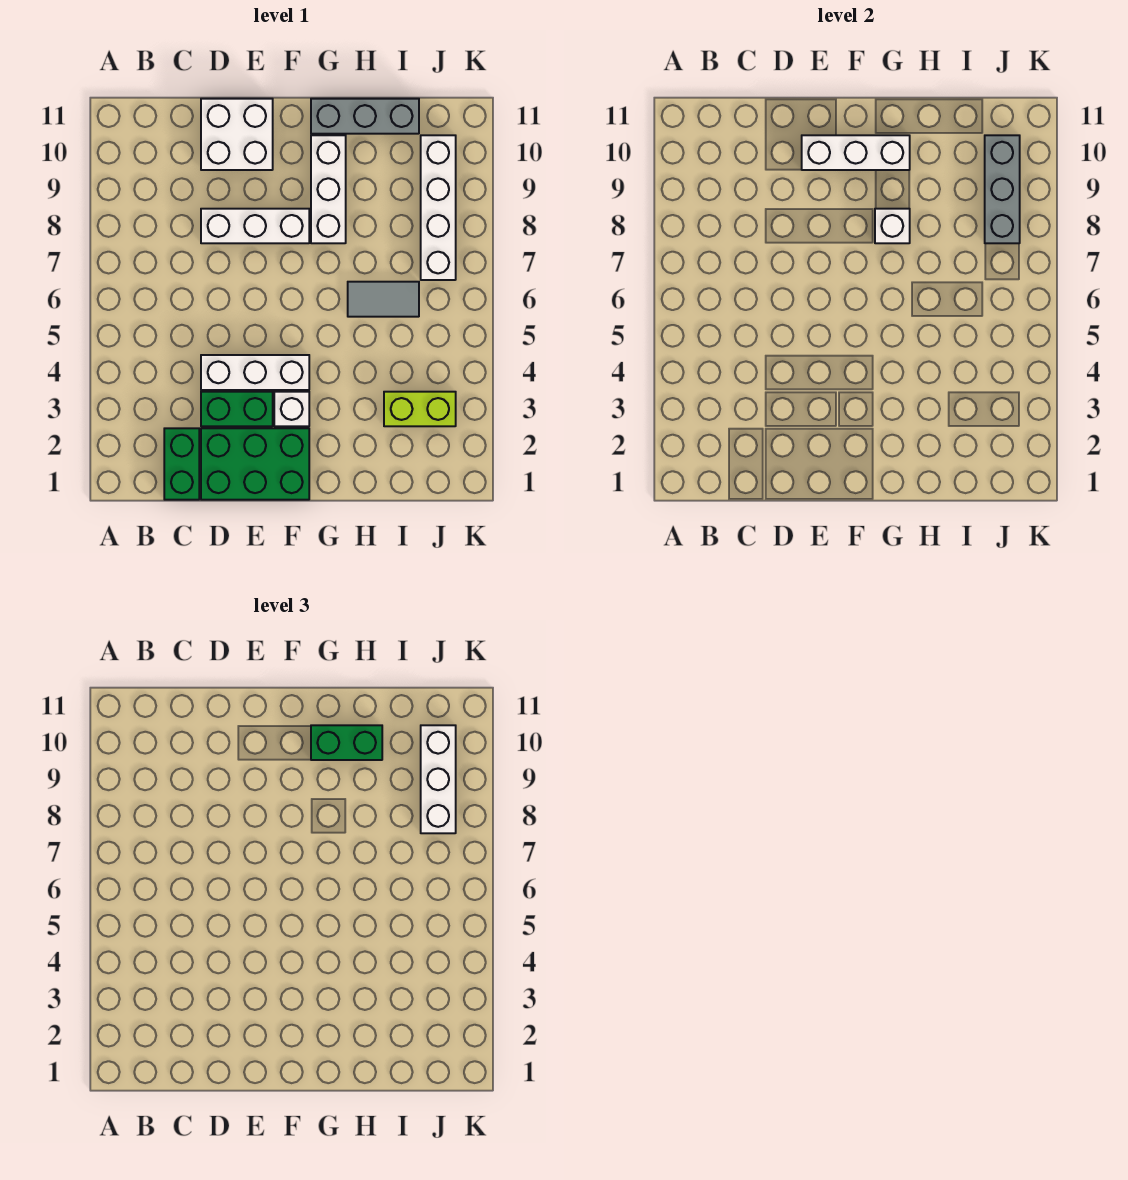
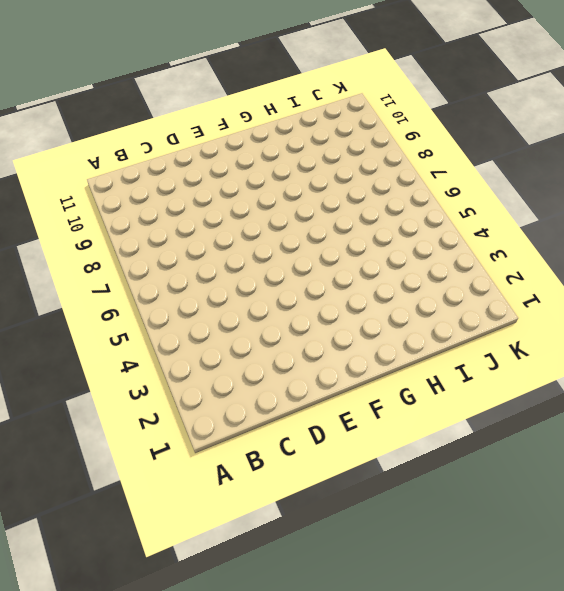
none -> green brick C1:C2 level 1
none -> green brick D1:F2 level 1
none -> green brick D3:E3 level 1

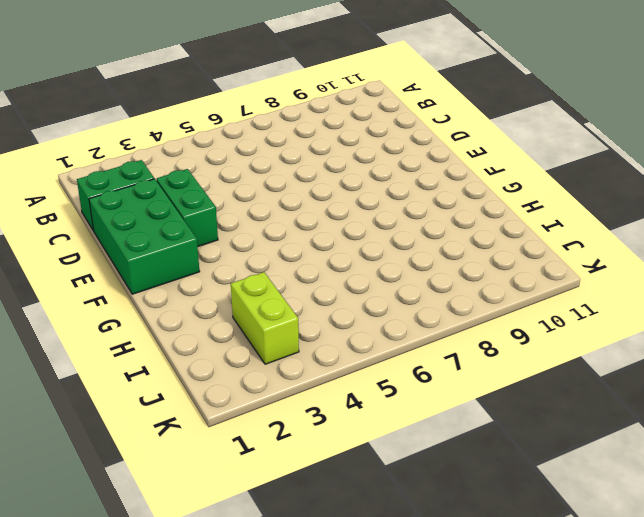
none -> white brick D4:F4 level 1
none -> white brick D8:F8 level 1
none -> white brick D10:E11 level 1

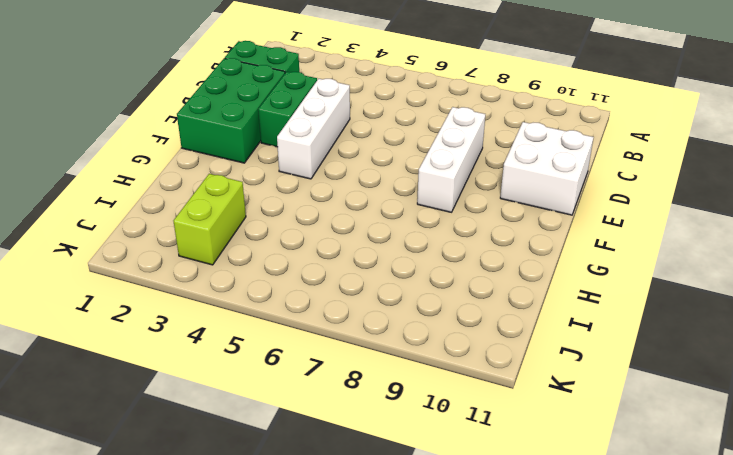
none -> white brick F3 level 1
none -> white brick G8:G10 level 1
none -> grey brick G11:I11 level 1

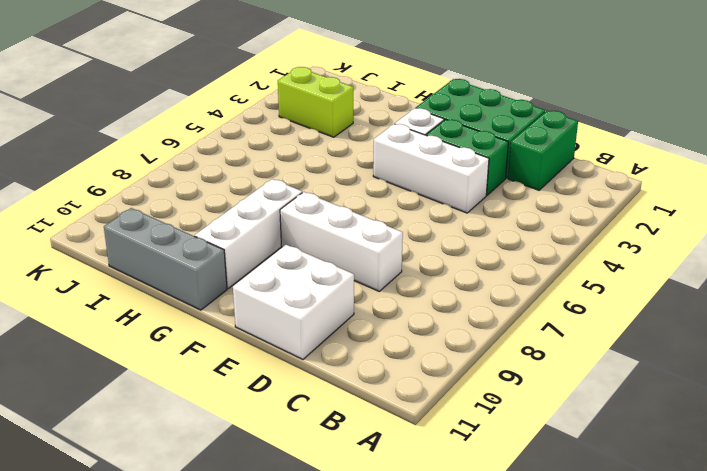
none -> grey tile H6:I6 level 1
none -> white brick J7:J10 level 1
none -> white brick E10:G10 level 2

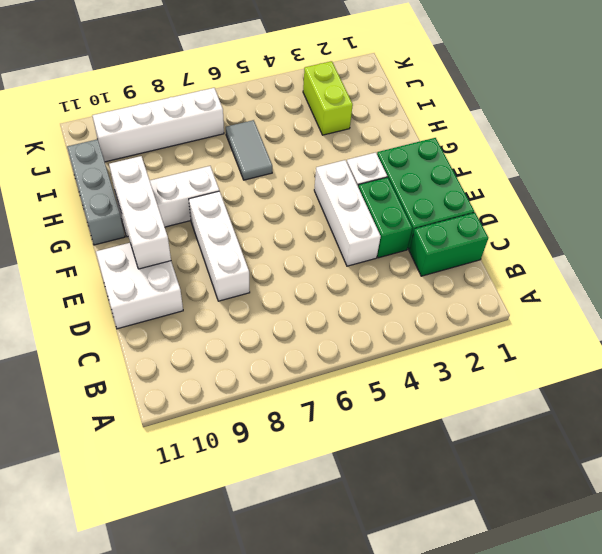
none -> white brick G8 level 2
none -> grey brick J8:J10 level 2
none -> green brick G10:H10 level 3

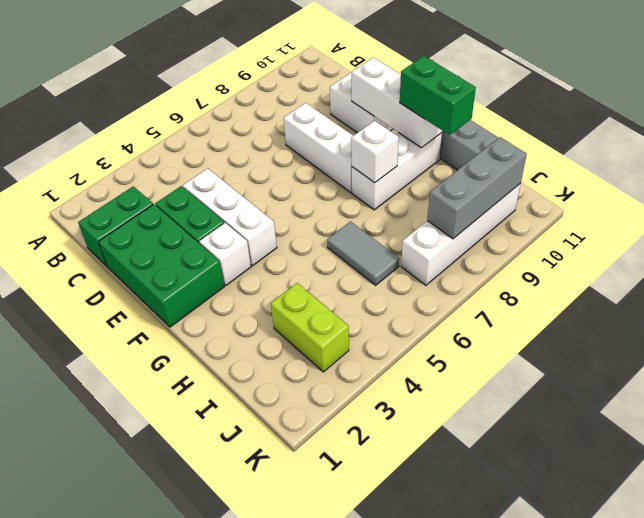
none -> white brick J8:J10 level 3

